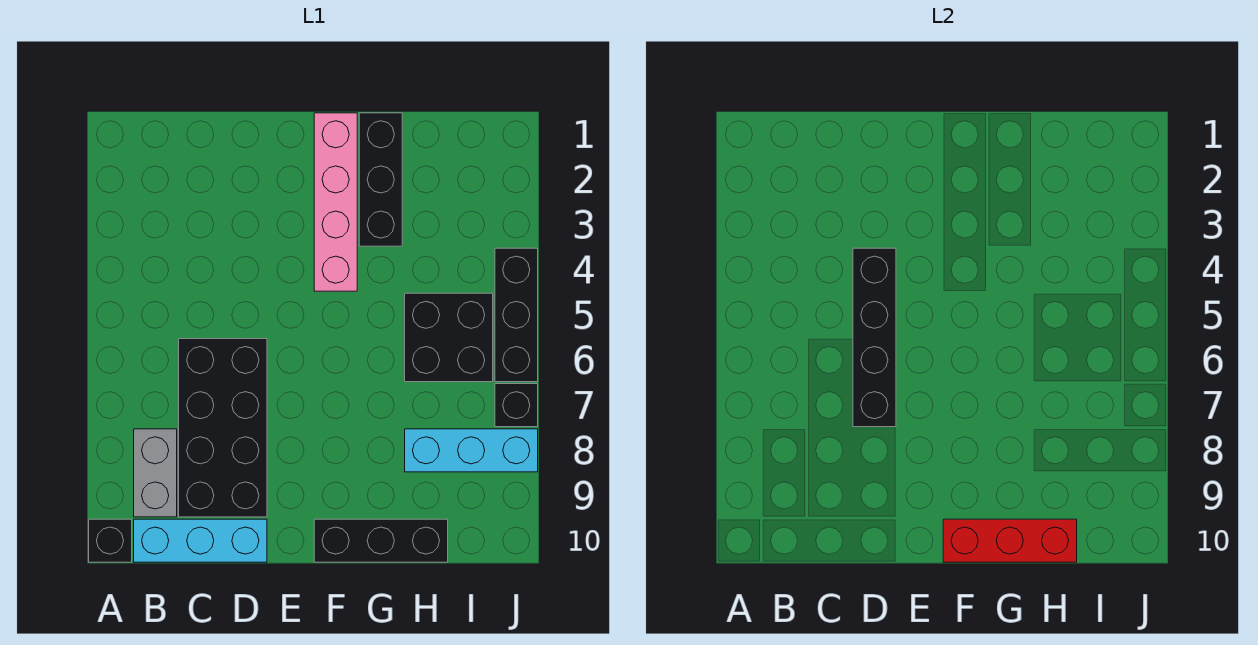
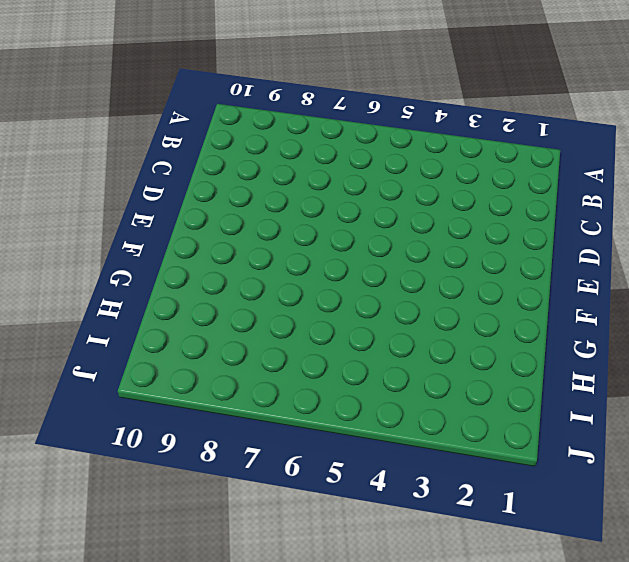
none -> black brick A10 level 1
none -> grey brick B8:B9 level 1
none -> cyan brick B10:D10 level 1

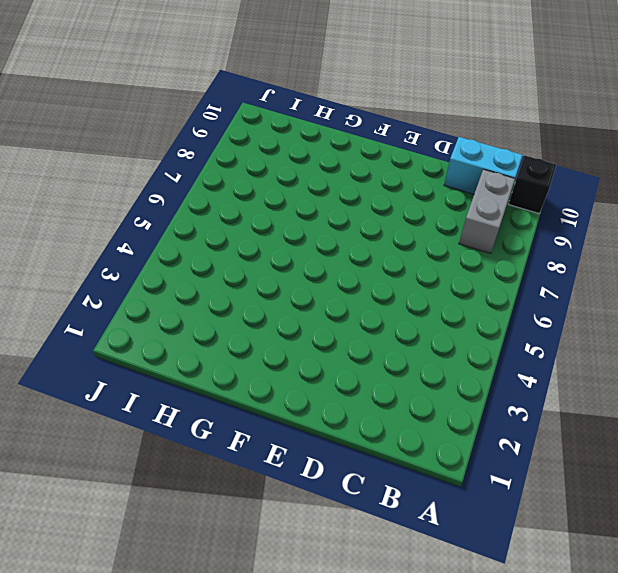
cyan brick B10:C10 level 1 -> cyan brick B10:D10 level 1
none -> black brick C6:D9 level 1
none -> pink brick F1:F4 level 1
none -> black brick F10:H10 level 1

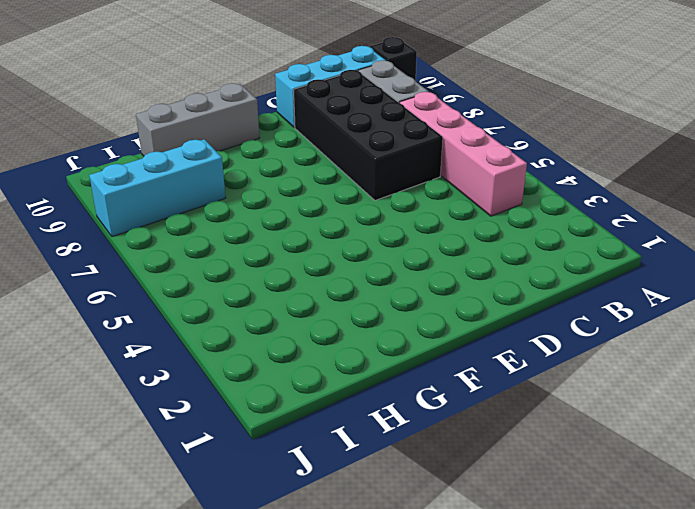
pink brick B4:B7 level 1 -> pink brick F1:F4 level 1
grey brick F10:H10 level 1 -> black brick F10:H10 level 1
none -> black brick G1:G3 level 1
none -> black brick H5:I6 level 1
none -> black brick J4:J6 level 1

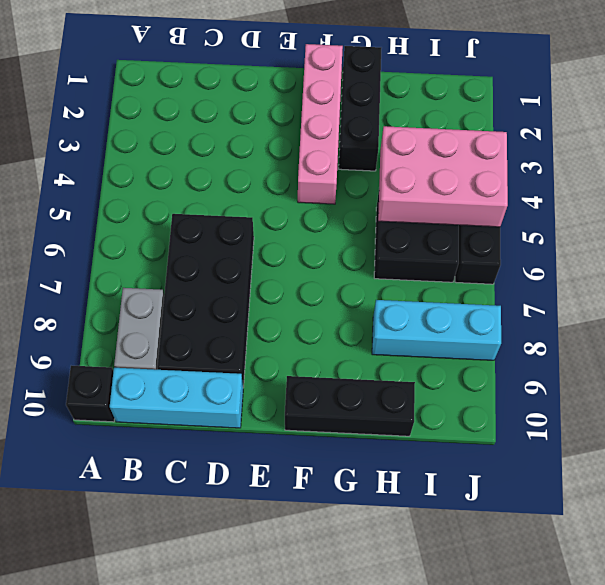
pink brick H4:J5 level 2 -> none
none -> black brick J7 level 1
none -> black brick D4:D7 level 2
none -> red brick F10:H10 level 2

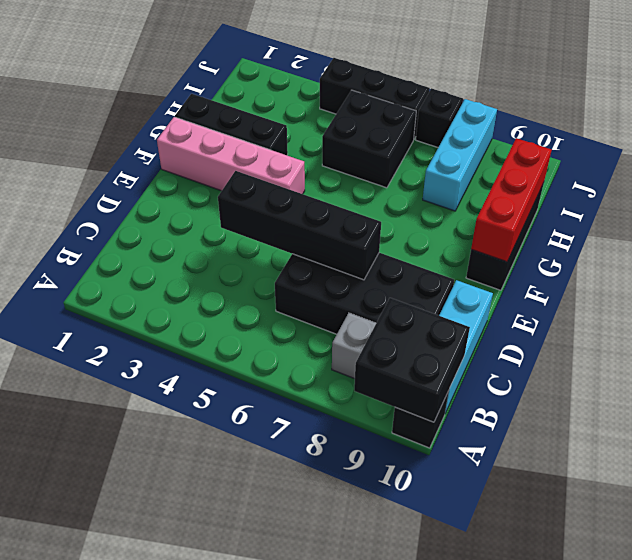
black brick A9:B10 level 2 -> none

